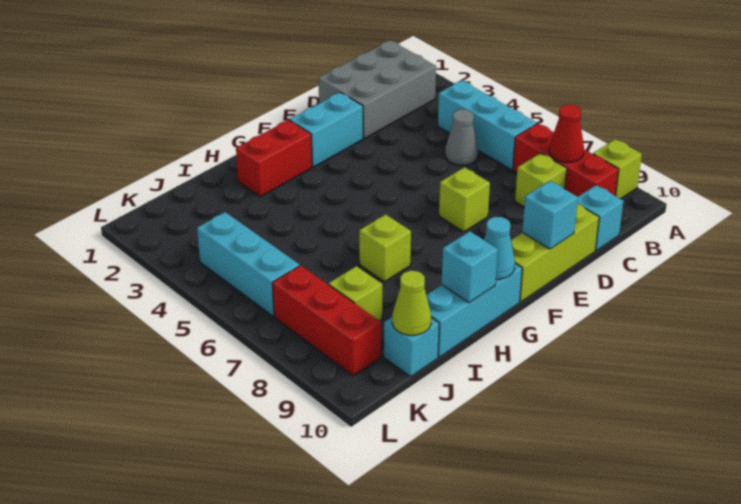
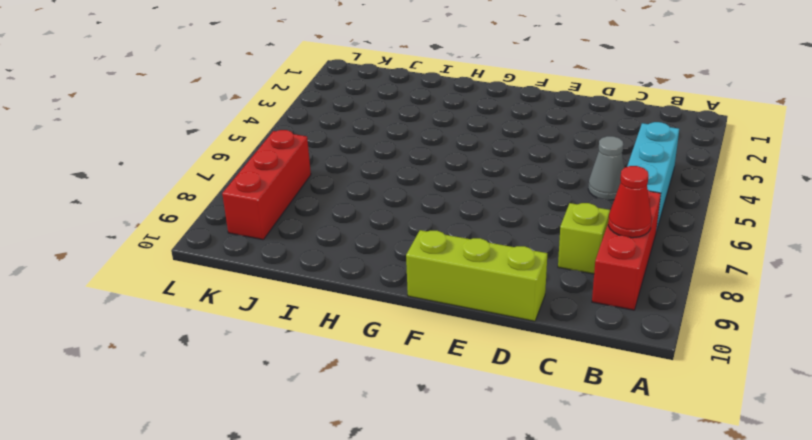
none -> lime brick A9 level 1
none -> grey brick B1:D2 level 1
none -> cyan brick C10 level 1

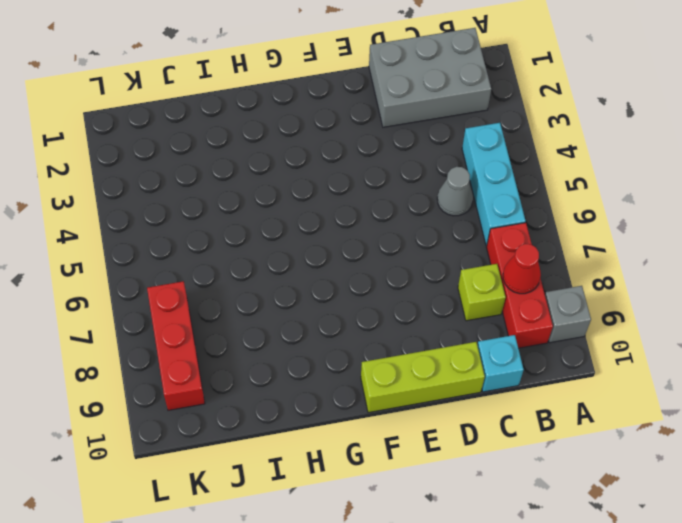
grey brick A9 level 1 -> lime brick A9 level 1
none -> cyan brick E2:F2 level 1
none -> lime brick E7 level 1
none -> red brick G2:H2 level 1

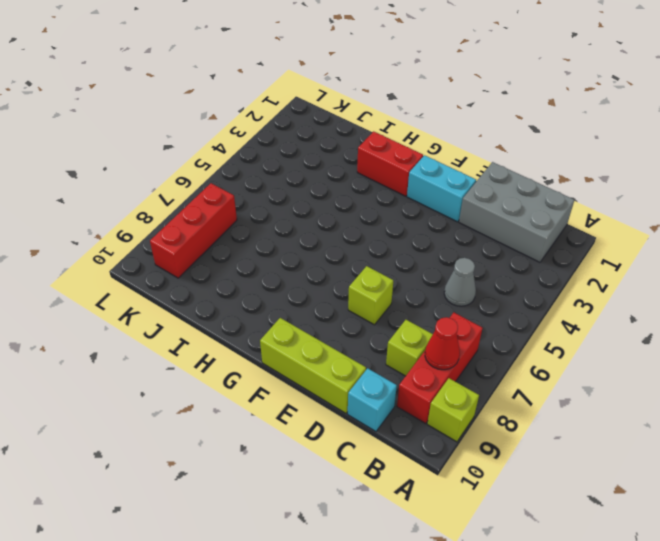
none -> cyan brick B4:B6 level 1
none -> cyan brick G10:I10 level 1
none -> lime brick H7 level 1

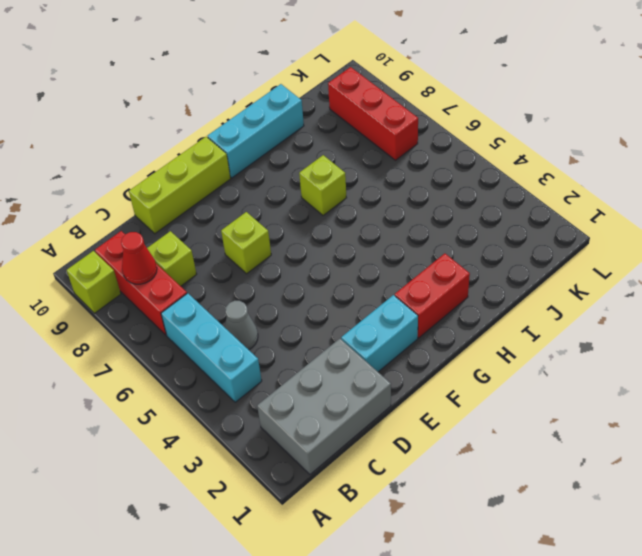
none -> cyan brick C10 level 1
none -> lime brick J8 level 1
none -> cyan brick J10 level 1

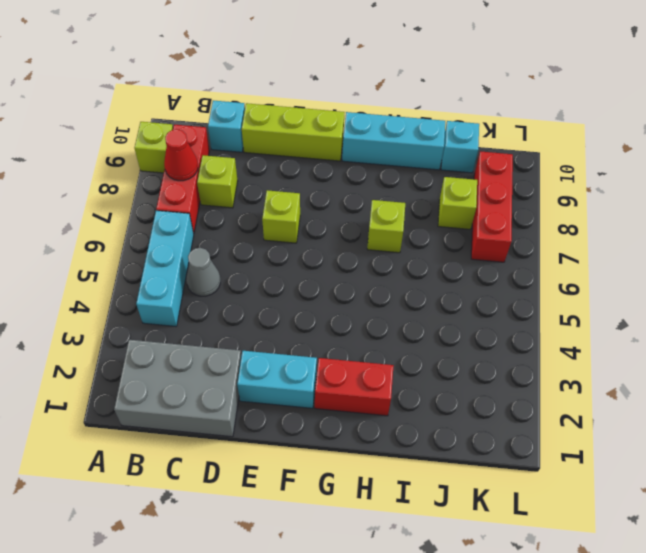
none -> cyan brick K4:K6 level 1
none -> cyan brick E10 level 2
none -> cyan cone G10 level 2

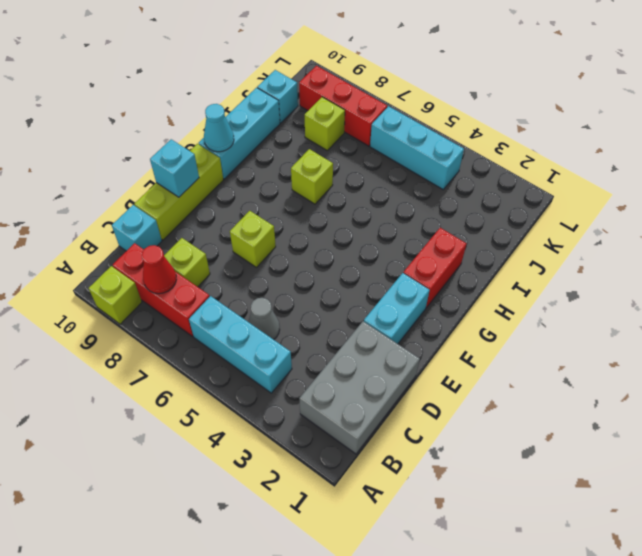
none -> cyan brick H10 level 2
none -> lime cone J10 level 2

